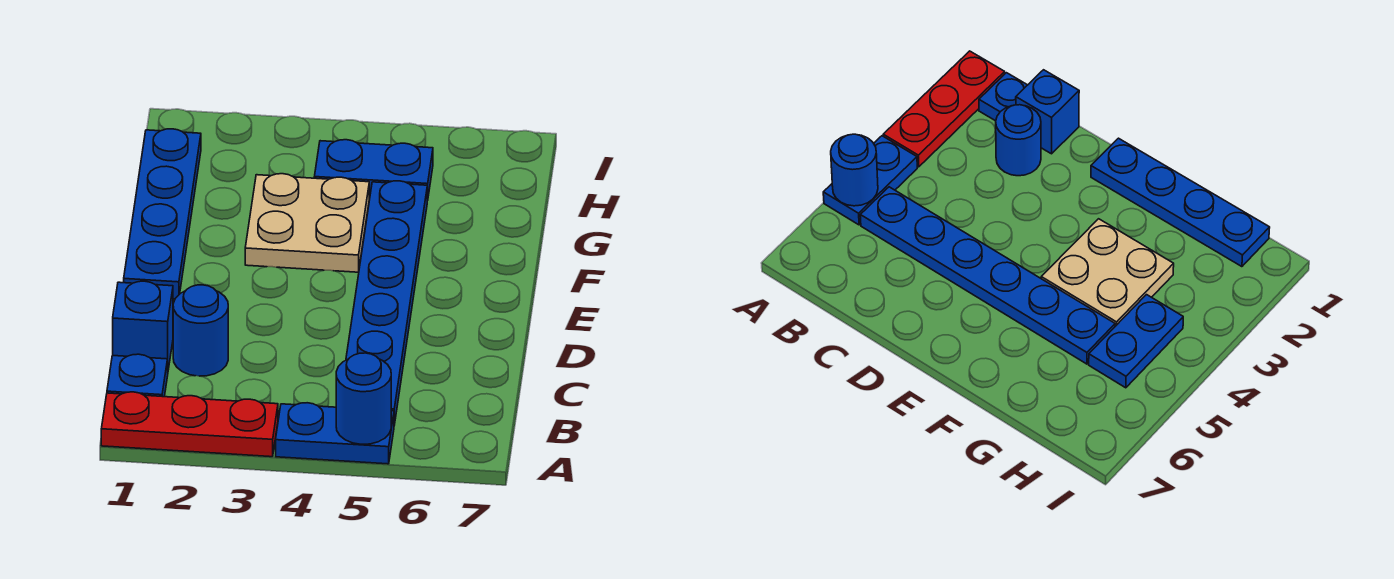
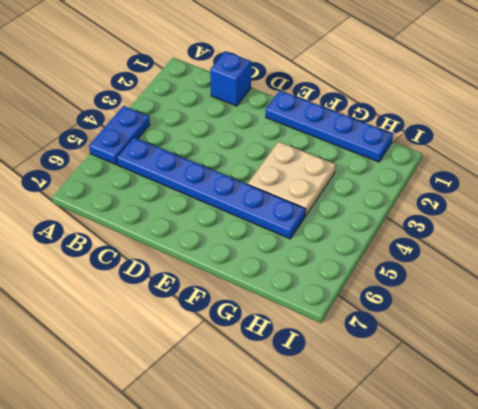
none -> red plate A1:A3 level 1
none -> blue plate B1 level 1

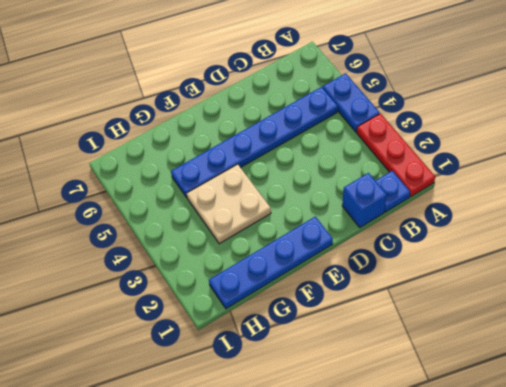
none -> blue round brick C2 level 1
none -> blue plate H4:H5 level 1

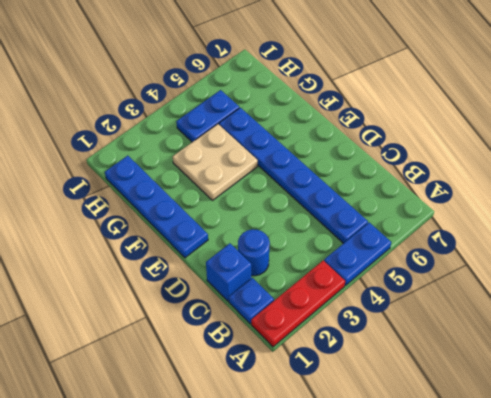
none -> blue round brick A5 level 2

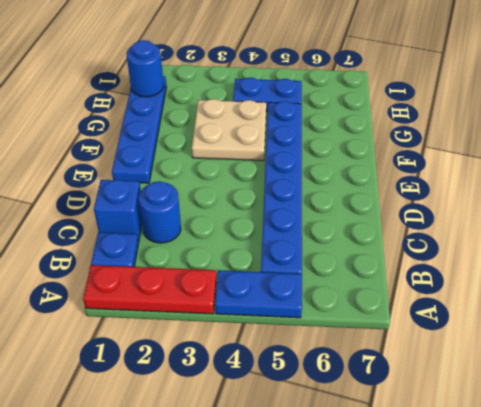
blue round brick H1 level 2 -> blue round brick A5 level 2

